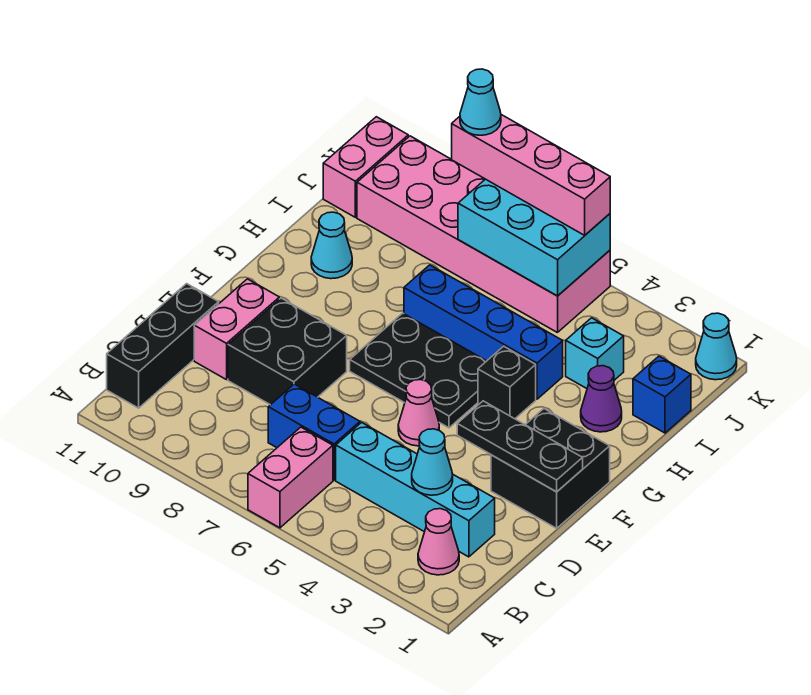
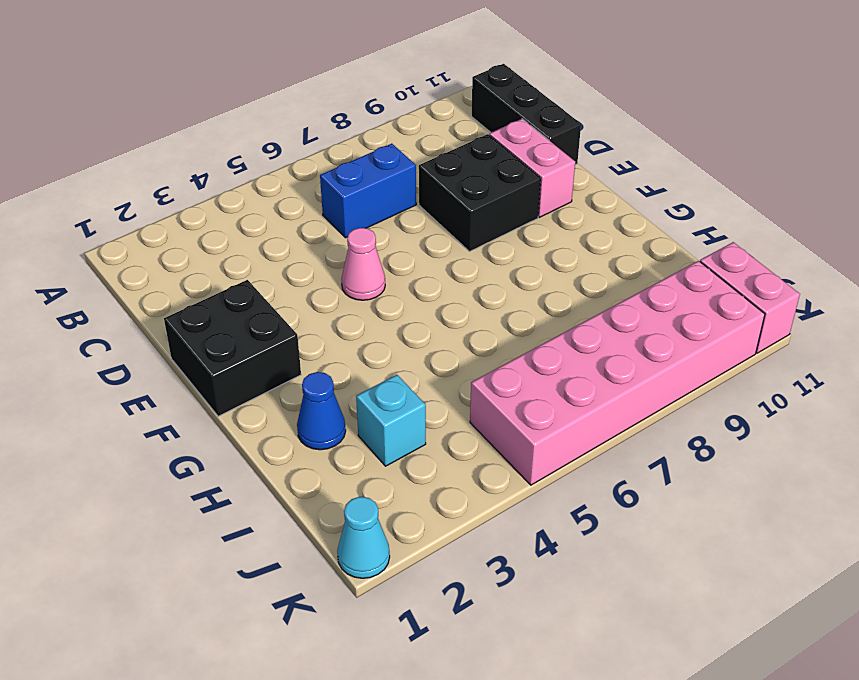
blue cone H2 level 1 -> purple cone H2 level 1
none -> pink brick A6:B6 level 1
none -> pink cone B2 level 1
none -> cyan brick C2:C5 level 1

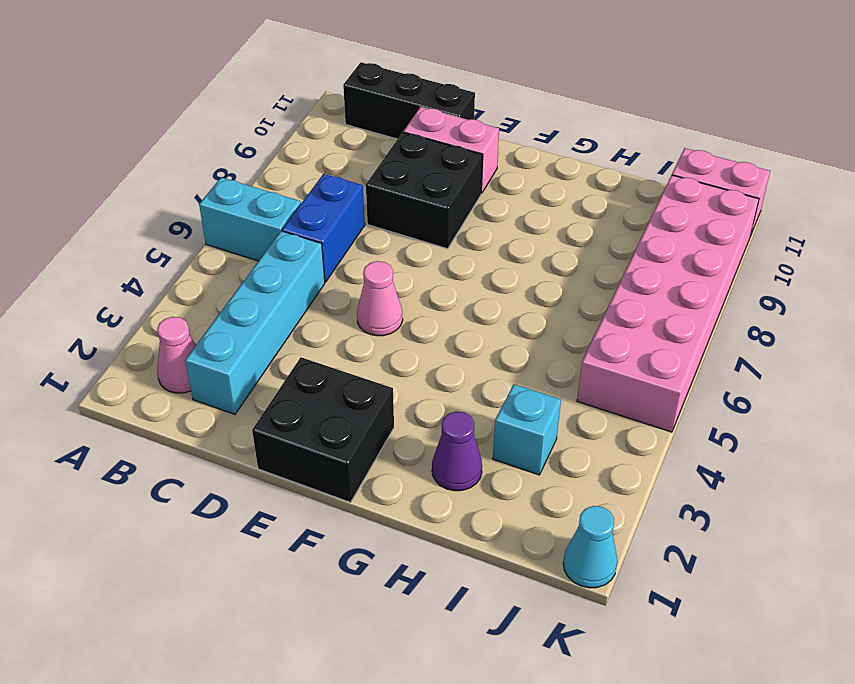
cyan brick A6:B6 level 1 -> pink brick A6:B6 level 1
none -> black plate F5:G7 level 1
none -> black brick G4 level 1
none -> blue brick H4:H7 level 1

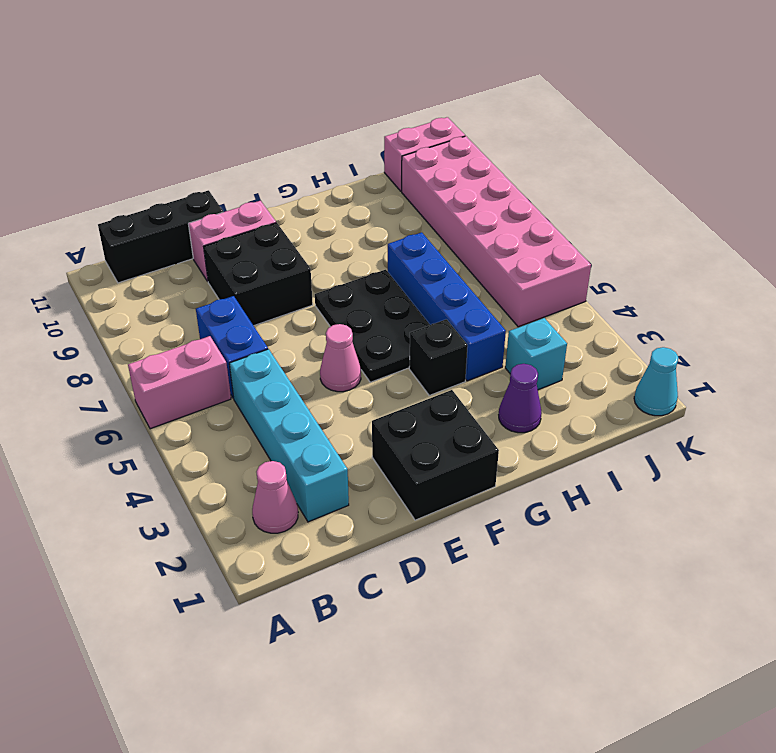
none -> cyan cone H10 level 1
none -> blue brick I1 level 1
none -> cyan cone C3 level 2

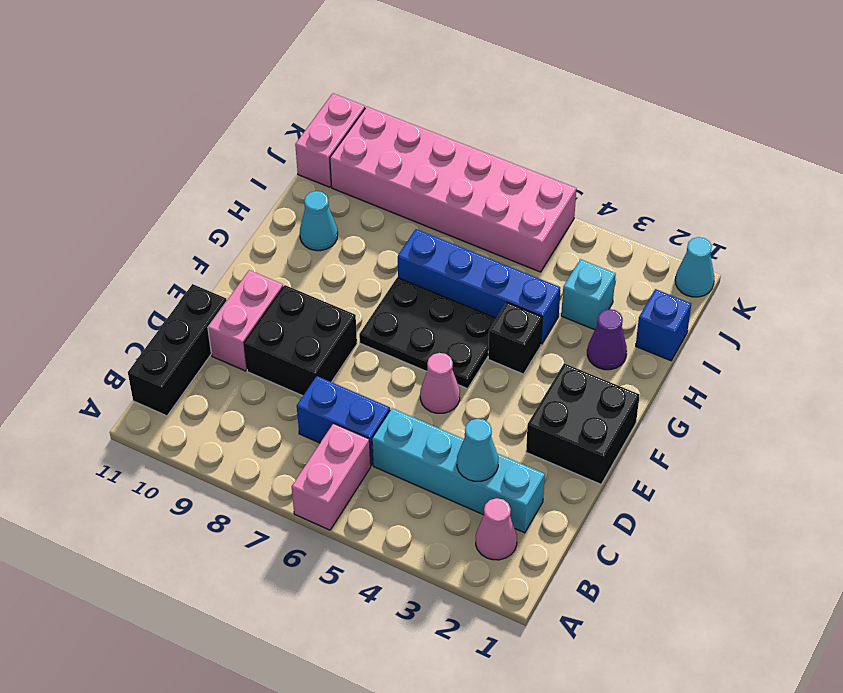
none -> black plate E1:E3 level 2
none -> cyan brick J5:K7 level 2
none -> pink brick K5:K8 level 3

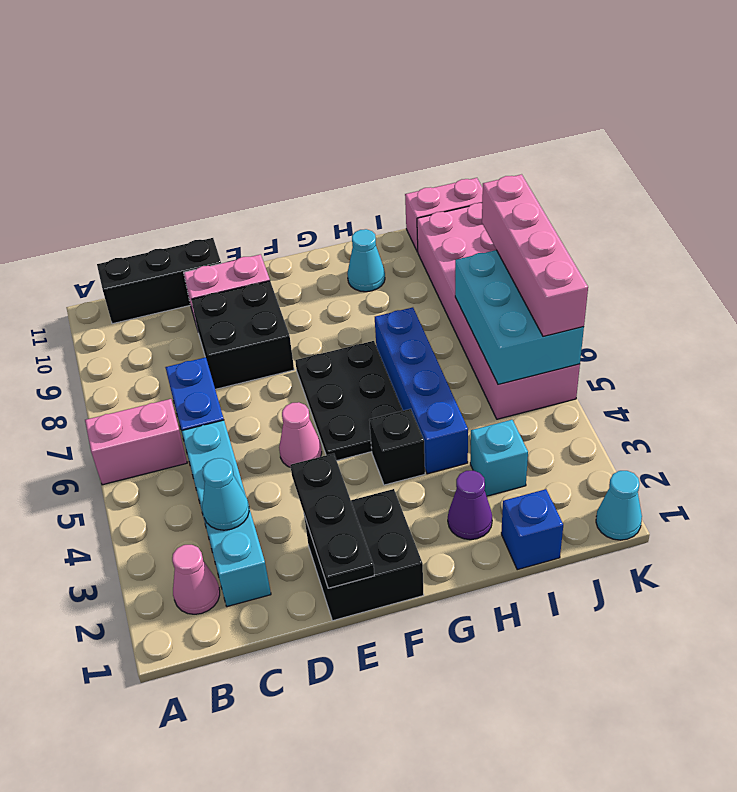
none -> cyan cone K8 level 4

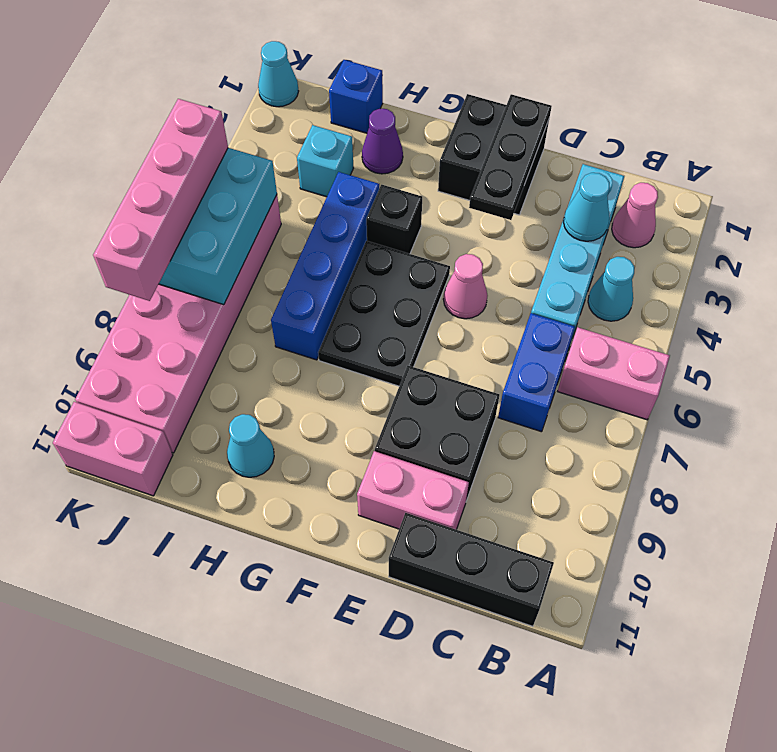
cyan cone B4 level 1 -> cyan cone K8 level 4

